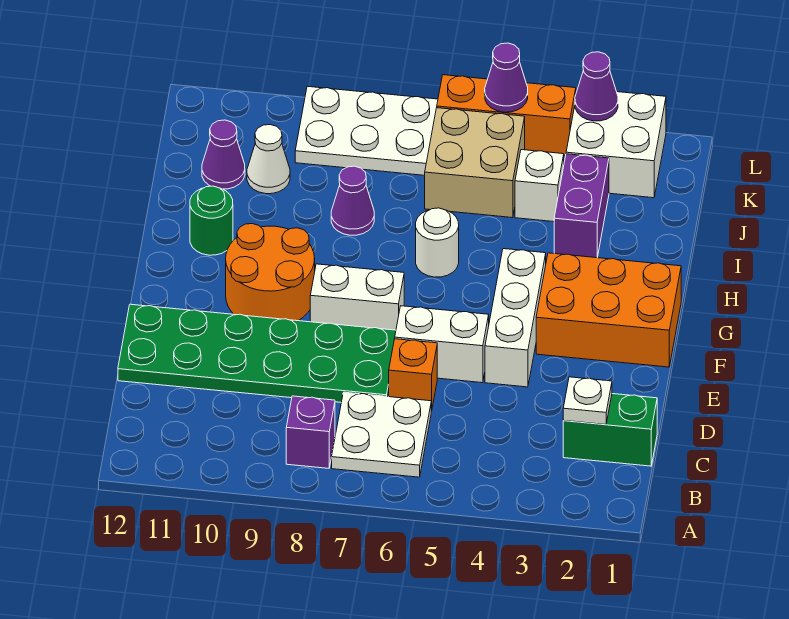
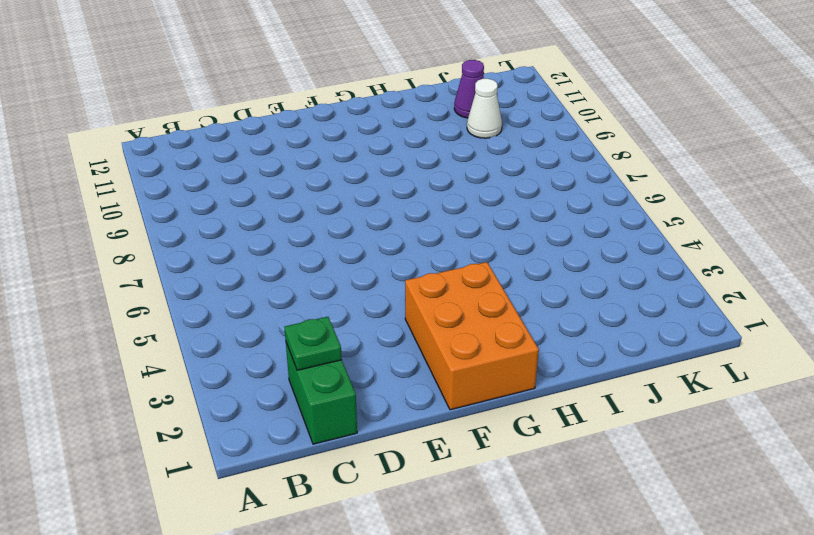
green plate C2 level 2 -> white plate C2 level 2
none -> white plate B6:C7 level 1
none -> purple brick B8 level 1
none -> orange brick D6 level 1

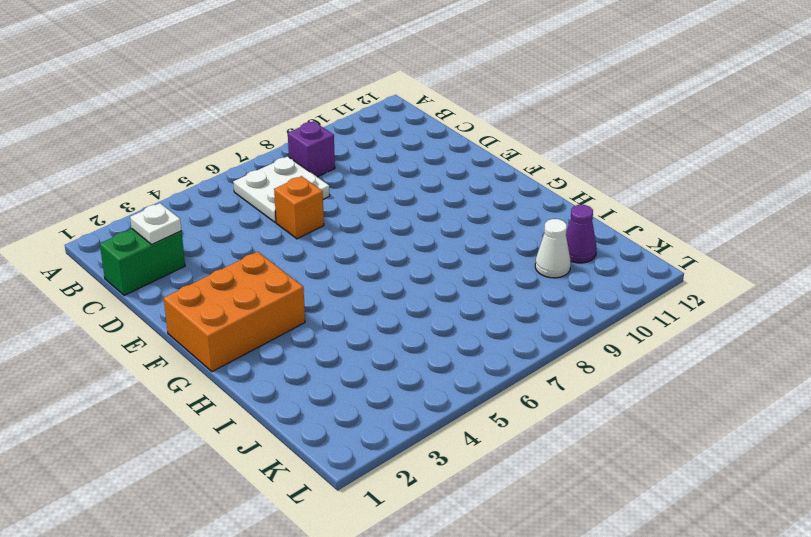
none -> green plate D7:E12 level 1
none -> white brick E4:G4 level 1
none -> white brick E5:E6 level 1

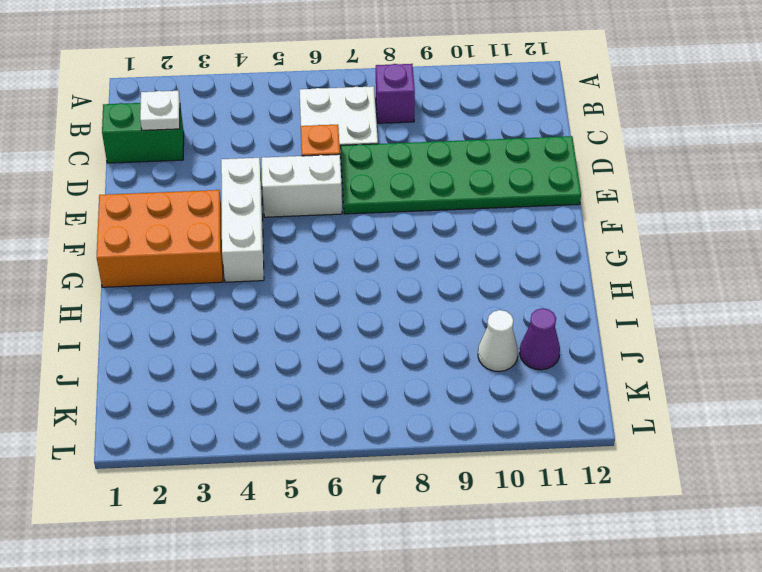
none -> white brick F7:F8 level 1
none -> orange round brick F9:G10 level 1
none -> white round brick H6 level 1

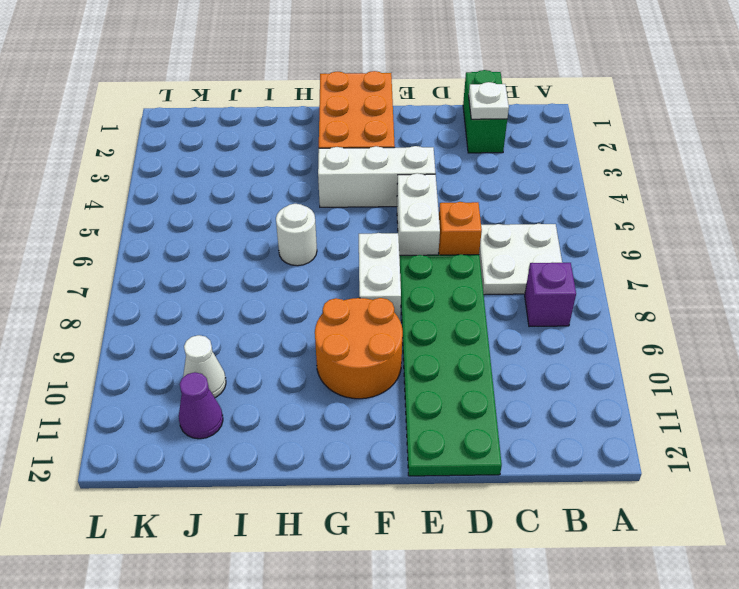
none -> green round brick H11 level 1
none -> purple brick I3:J3 level 1
none -> purple cone I8 level 1

